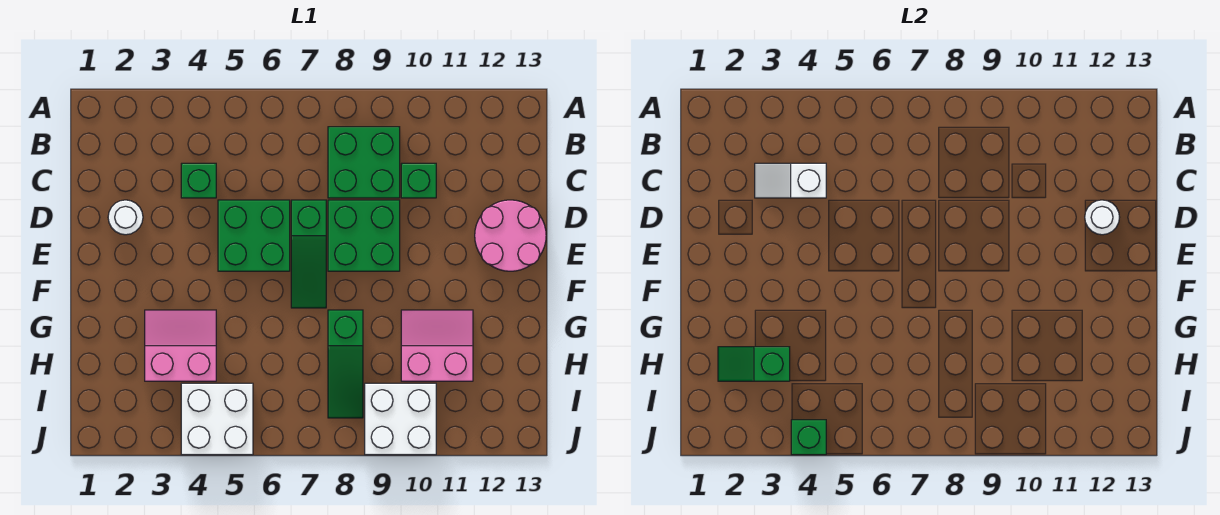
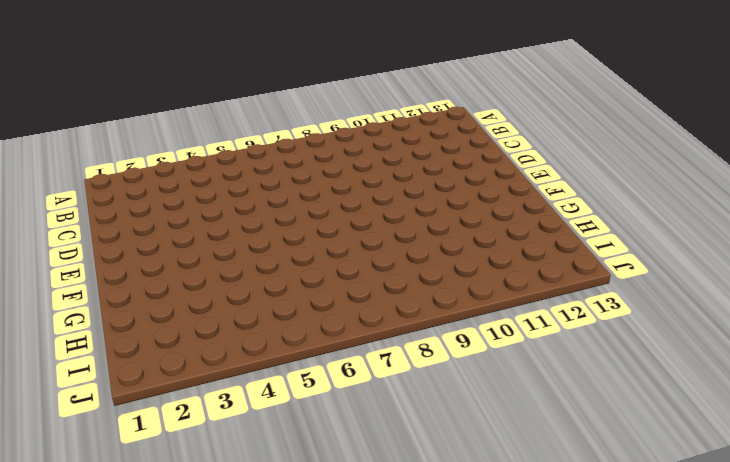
none -> green brick B8:C9 level 1
none -> green brick C4 level 1
none -> green brick C10 level 1

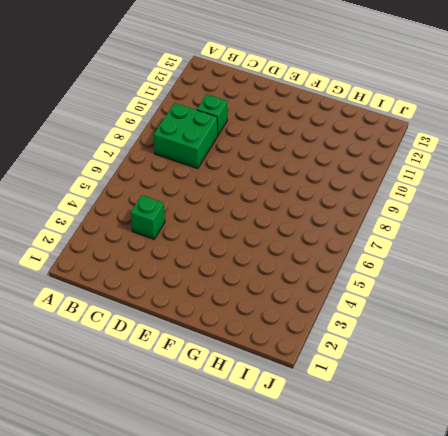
none -> white round brick D2 level 1
none -> green brick D5:E6 level 1
none -> green slope D7:F7 level 1 top D

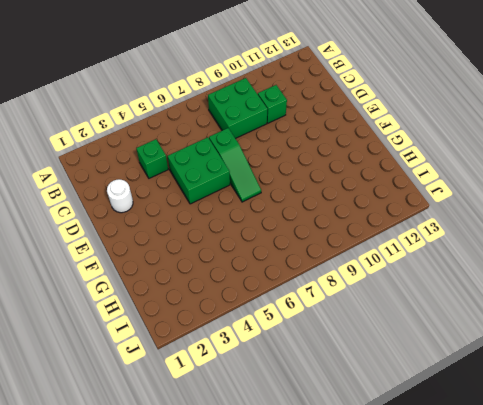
none -> green brick D8:E9 level 1
none -> pink round brick D12:E13 level 1
none -> pink slope G3:H4 level 1 top H

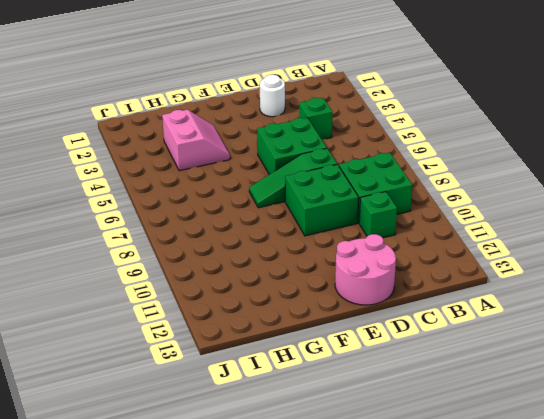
none -> green slope G8:I8 level 1 top G
none -> pink slope G10:H11 level 1 top H
none -> white brick I4:J5 level 1

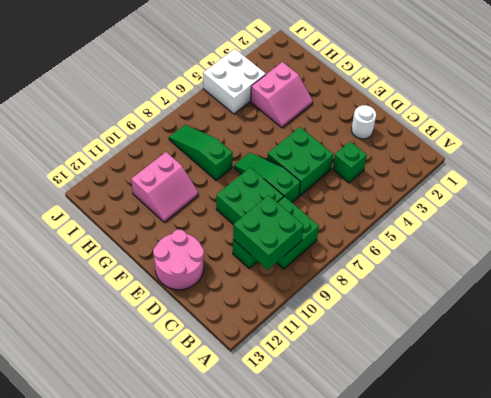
green brick B9:C10 level 2 -> none
none -> white brick I9:J10 level 1
none -> white slope C3:C4 level 2 top 4
none -> white round brick D12 level 2

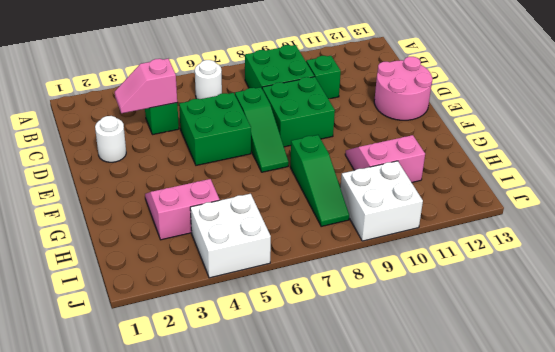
white round brick B6 level 1 -> white round brick D12 level 2
pink slope C3:C4 level 2 top 4 -> white slope C3:C4 level 2 top 4
none -> green slope H2:H3 level 2 top 3
none -> green brick J4 level 2

